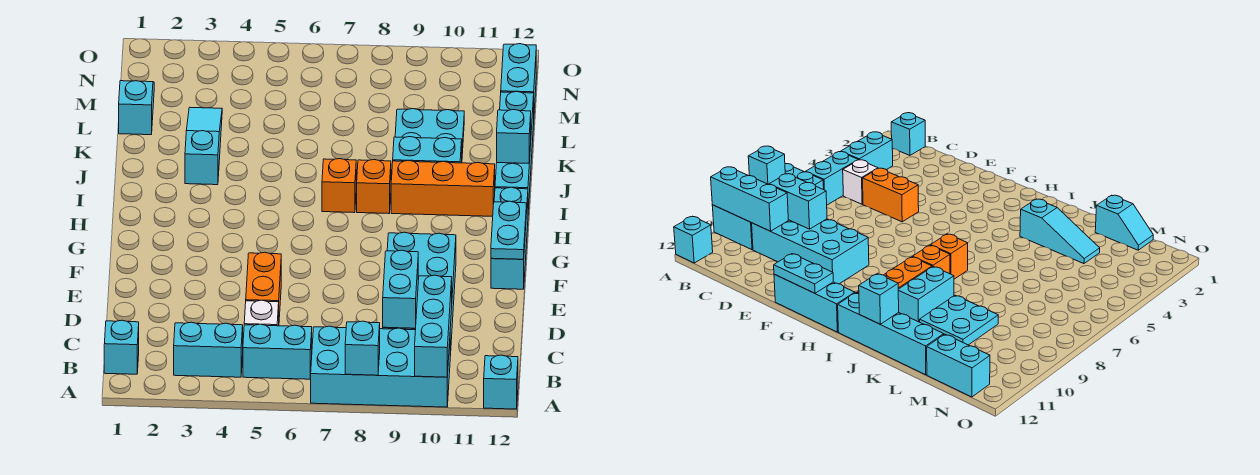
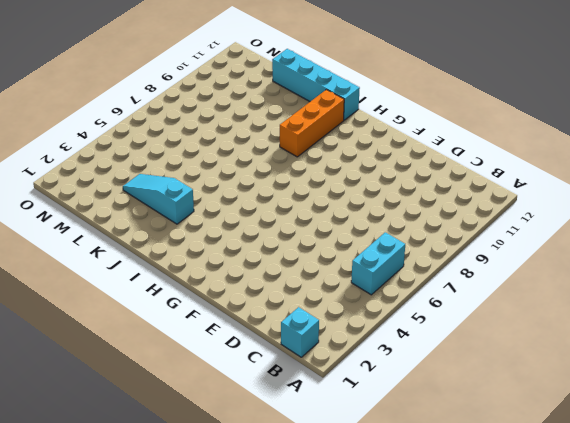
none -> cyan brick A7:B10 level 1
none -> cyan brick A12 level 1
none -> cyan brick B3:B4 level 1

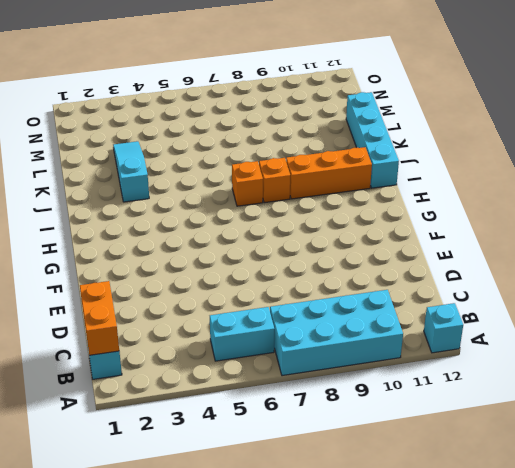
orange brick B1:C1 level 2 -> orange brick D5:E5 level 1
none -> cyan brick B3:B4 level 1
none -> white brick C5 level 1
none -> cyan brick C9:F10 level 1

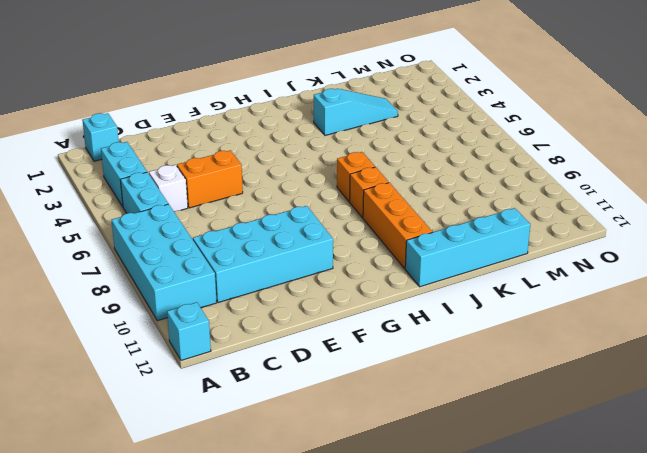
none -> cyan brick F12:H12 level 1
none -> cyan brick J9:J10 level 1
none -> cyan plate K9:L10 level 1

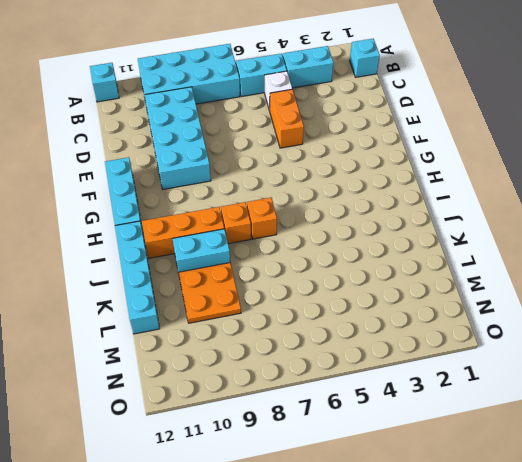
orange plate K9:L10 level 1 -> cyan plate K9:L10 level 1
none -> cyan slope J3:L3 level 1 top J
none -> cyan slope L1:M1 level 1 top L
none -> cyan brick M12:N12 level 1

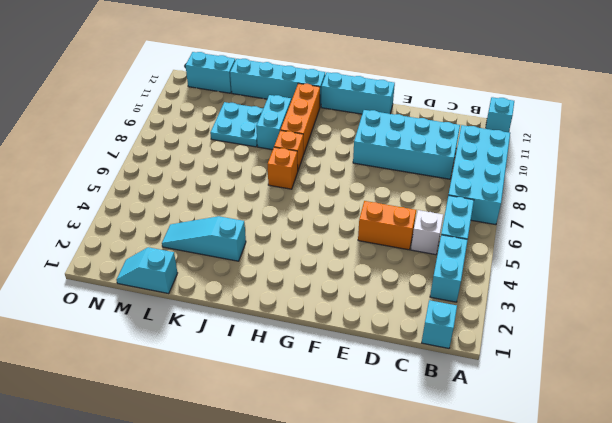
none -> cyan brick A8 level 2
none -> cyan brick A10:C10 level 2
none -> cyan brick C9:D9 level 2

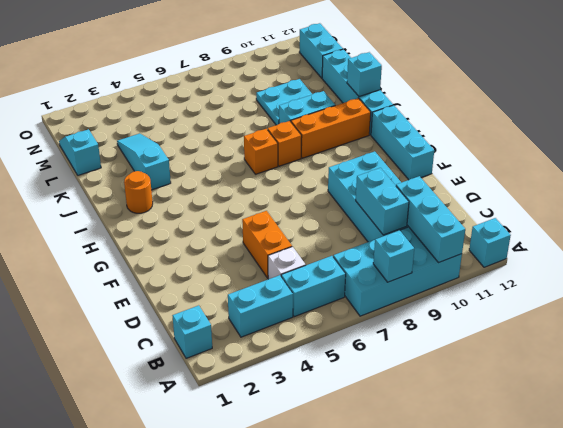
orange round brick I2 level 1 -> none
none -> cyan plate F12:G12 level 2

